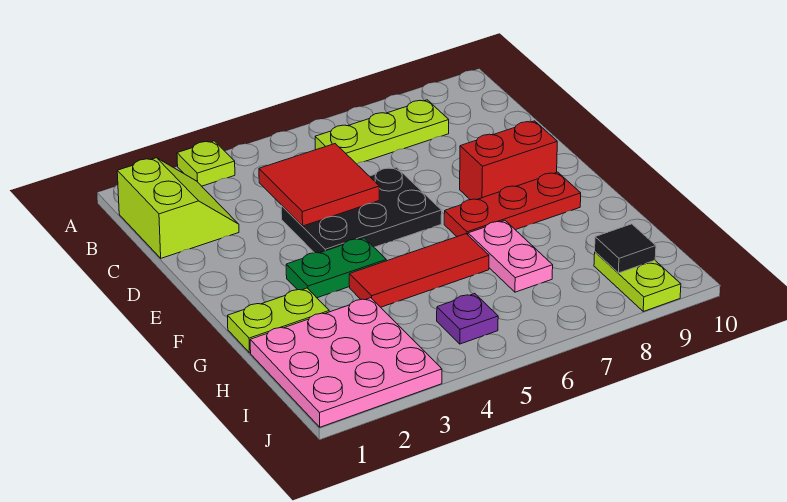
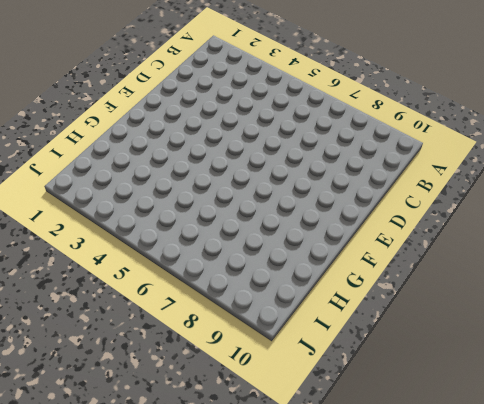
none -> lime plate A3 level 1
none -> lime slope B1:C2 level 1 top 1
none -> lime plate B6:B8 level 1

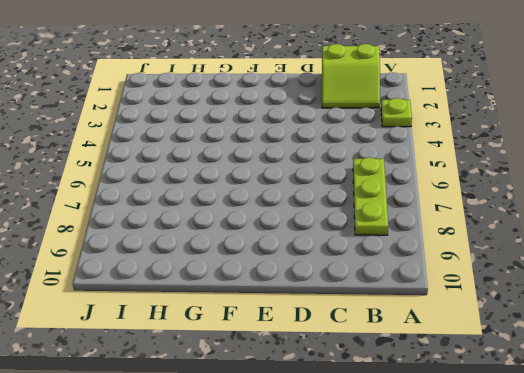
none -> black plate D4:E6 level 1
none -> red brick E8:E9 level 1
none -> green plate F3:F4 level 1

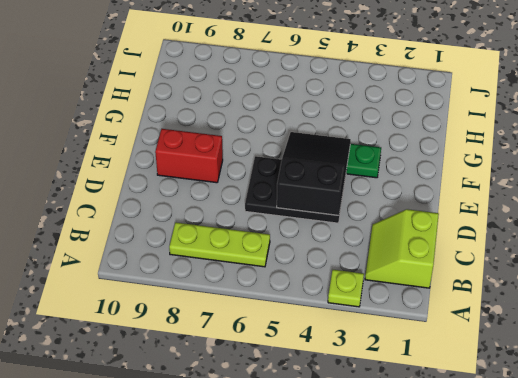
black slope D4:F5 level 2 top D -> red tile C4:D5 level 2
none -> red plate F7:F9 level 1
none -> lime plate G1:G2 level 1
none -> red tile G4:G6 level 1

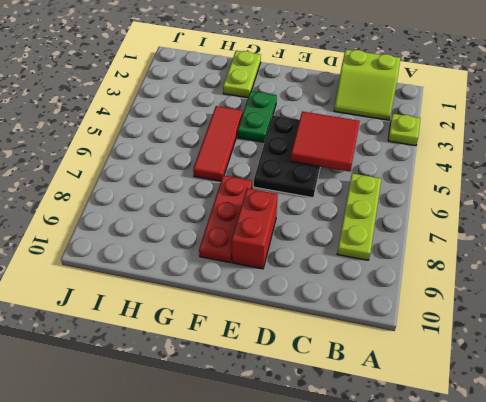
none -> pink plate G7:H7 level 1
none -> pink plate H1:J3 level 1
none -> purple plate I5 level 1

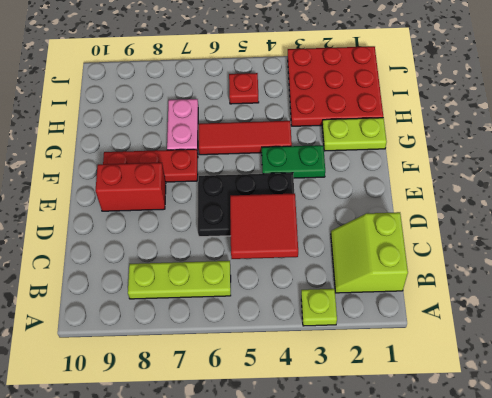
red plate H1:J3 level 1 -> pink plate H1:J3 level 1
red plate I5 level 1 -> purple plate I5 level 1
none -> lime plate I9:J9 level 1
none -> black tile I9 level 2

